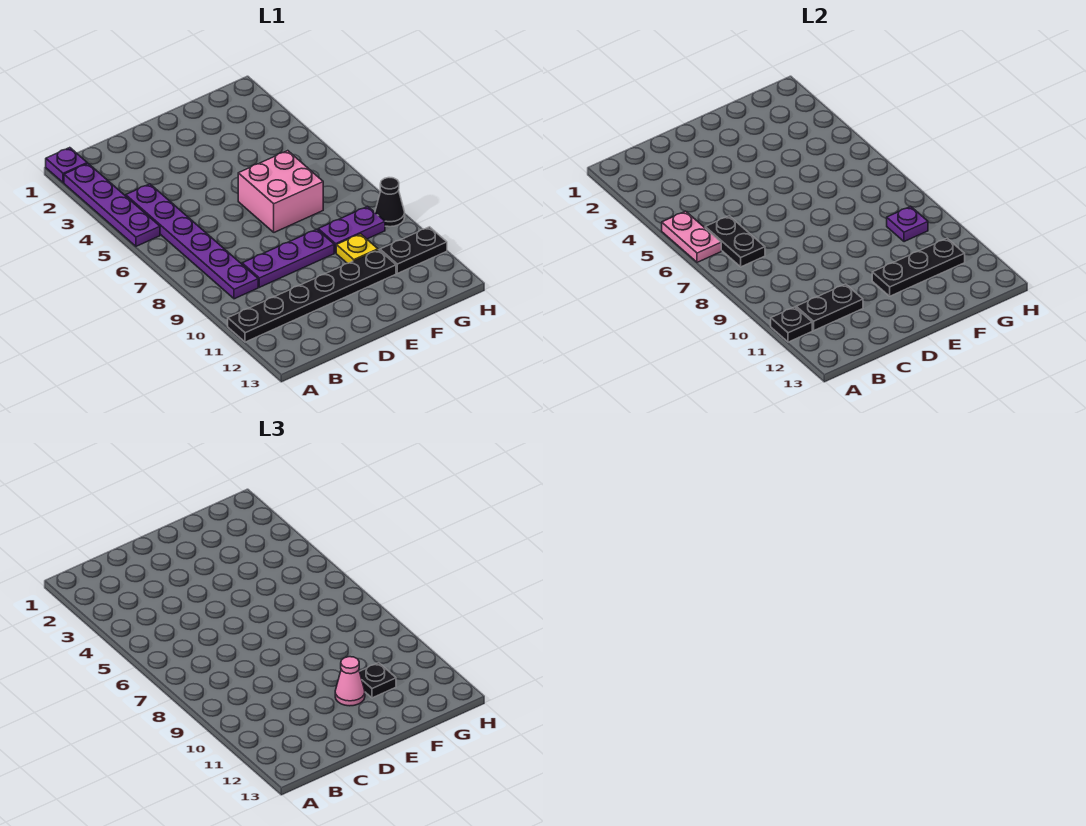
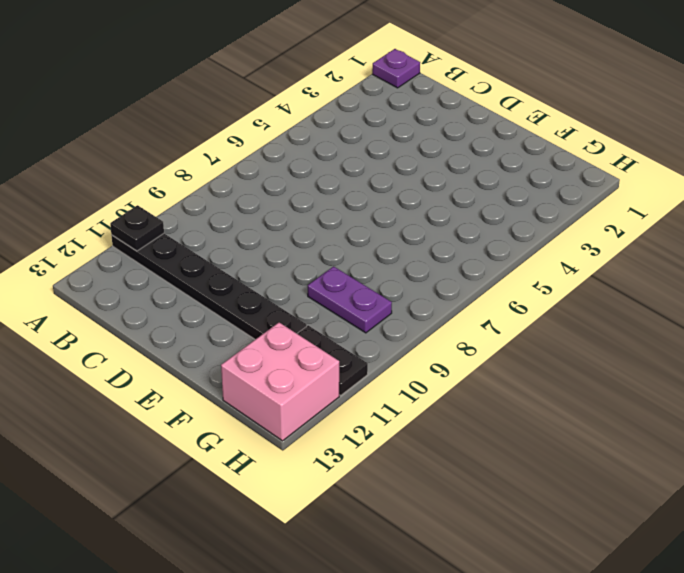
pink brick G12:H13 level 1 -> pink brick E6:F7 level 1
none -> purple plate A2:A5 level 1
none -> purple plate B4:B9 level 1
none -> purple plate C9:E9 level 1

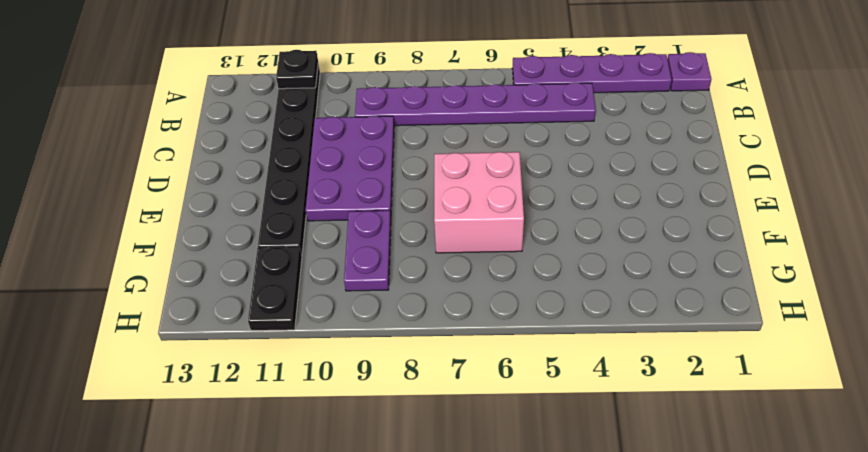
purple plate C9:E10 level 1 -> purple plate C9:E9 level 1
none -> yellow plate F10 level 1
none -> black cone H9 level 1
none -> pink plate A5:A6 level 2

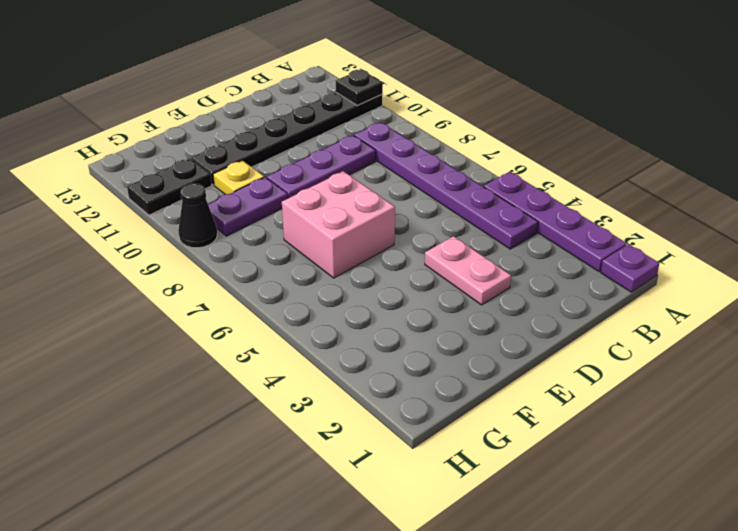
pink plate D3:D4 level 1 -> pink plate A5:A6 level 2
none -> black plate B6:B7 level 2
none -> black plate B11:C11 level 2
none -> black plate E11:G11 level 2

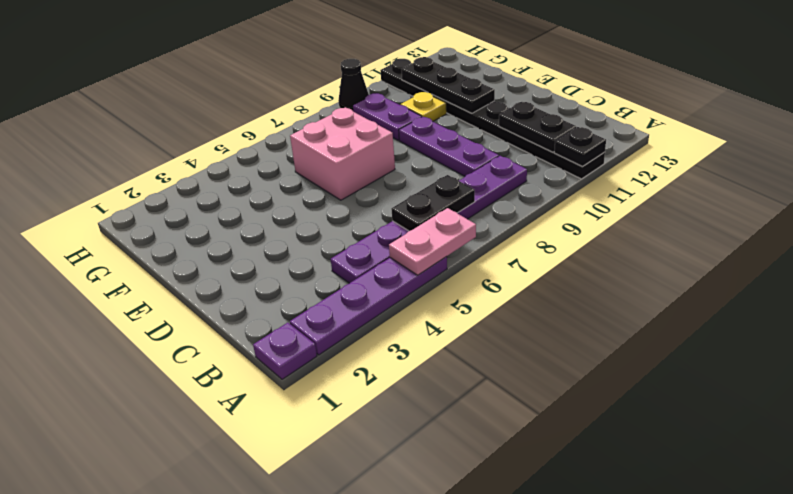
none -> purple plate G9 level 2
none -> pink cone E11 level 3
none -> black plate F11 level 3

